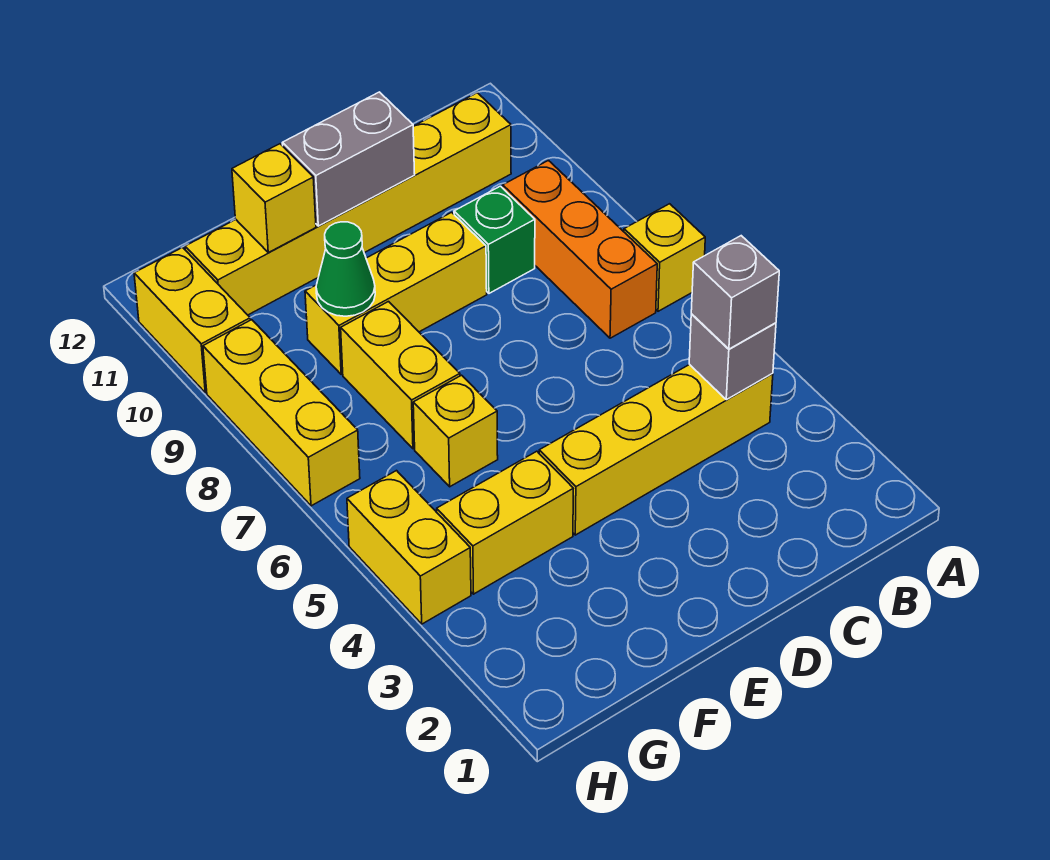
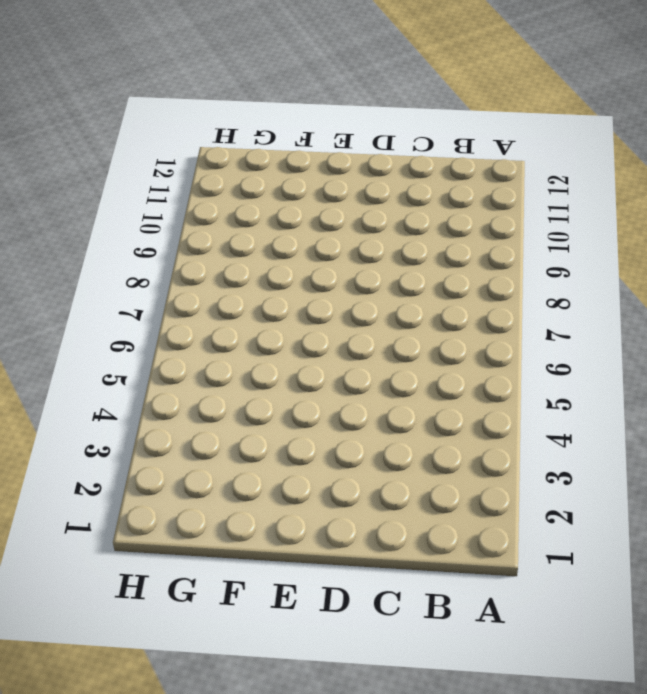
none -> yellow brick A7 level 1
none -> yellow brick B4:E4 level 1
none -> orange brick B7:B9 level 1

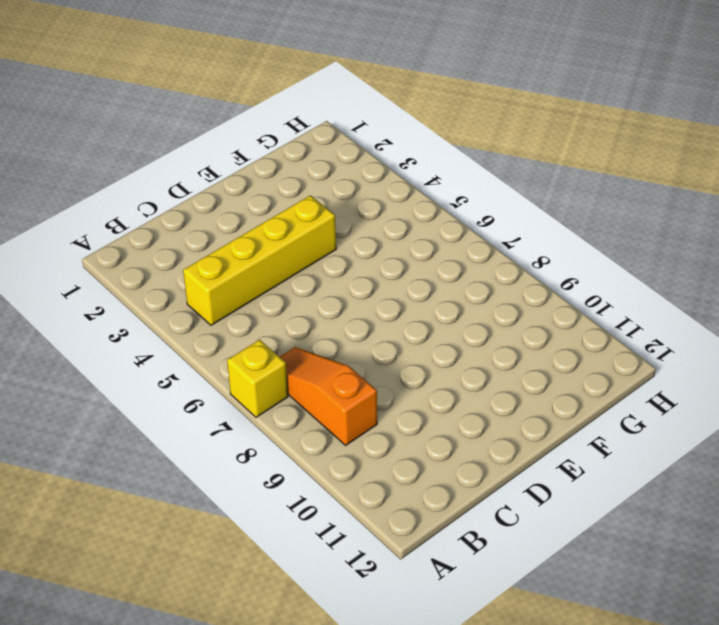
orange slope B7:B9 level 1 top 9 -> orange brick B7:B9 level 1
none -> yellow brick B11:G11 level 1
none -> green brick C9 level 1
none -> yellow brick D9:F9 level 1

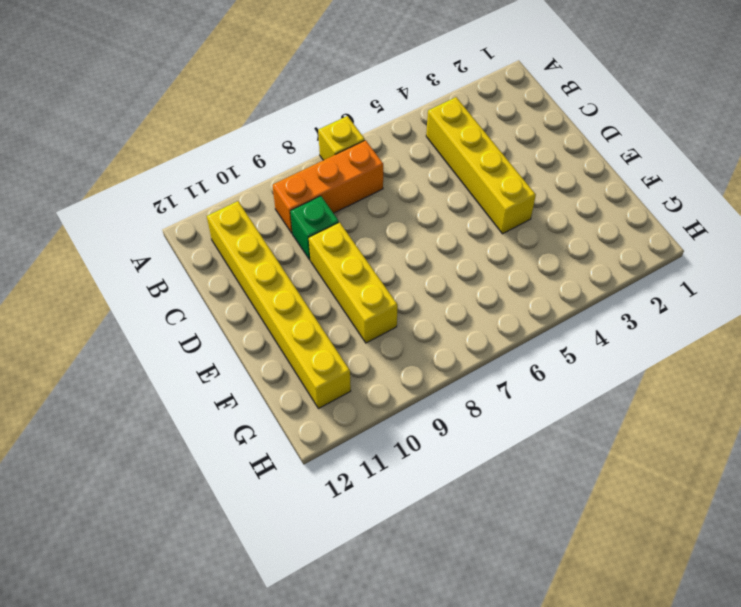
none -> yellow brick F4:G4 level 1
none -> yellow brick F6 level 1
none -> yellow brick F7:F8 level 1

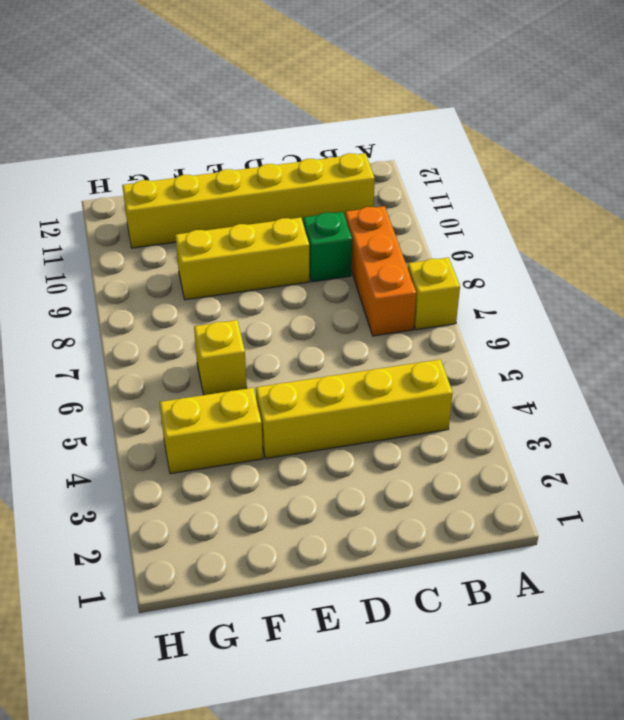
none -> yellow brick F7:F8 level 1
none -> yellow brick H4:H5 level 1
none -> yellow brick H7:H9 level 1

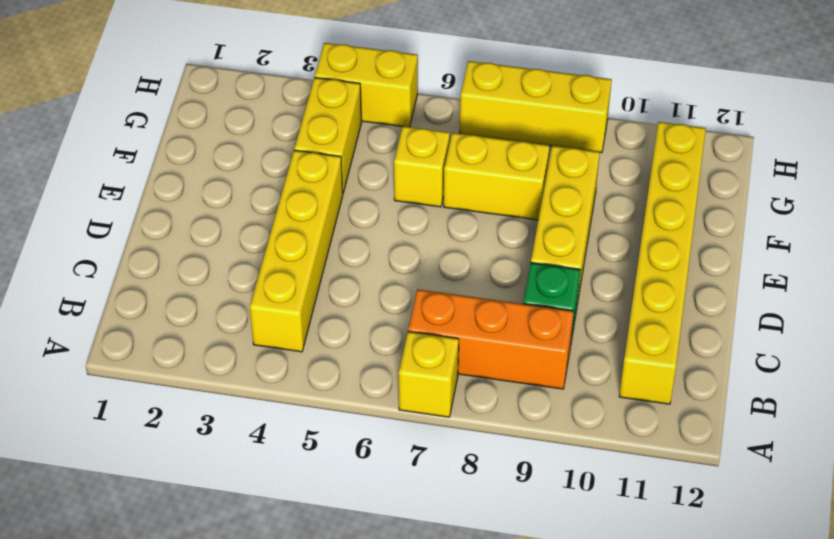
none -> yellow brick H10:H11 level 1
none -> grey brick B4 level 2
none -> grey brick D11:E11 level 2

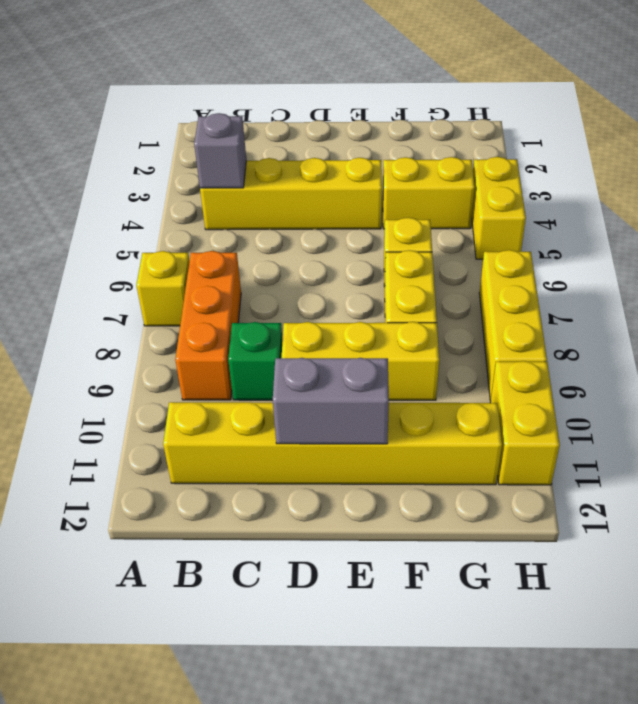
none -> green cone F9 level 2
none -> yellow brick F11 level 2
none -> grey brick B4 level 3

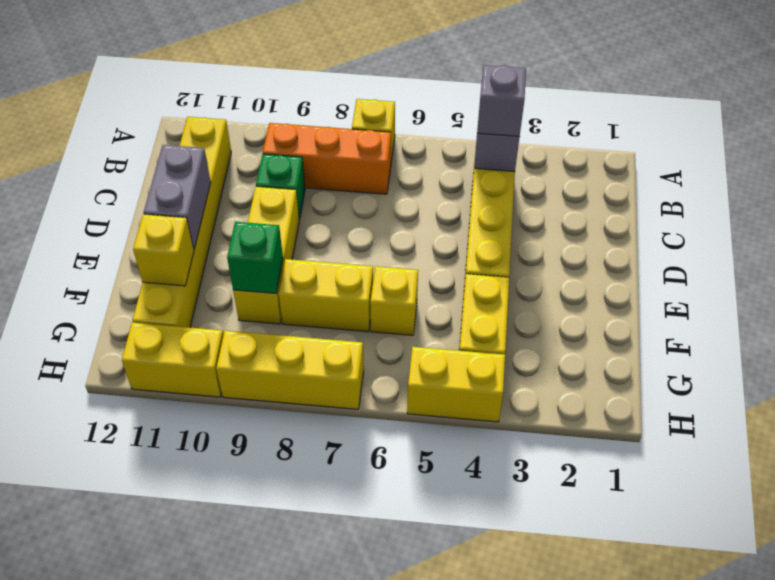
green brick F9 level 2 -> green cone F9 level 2

